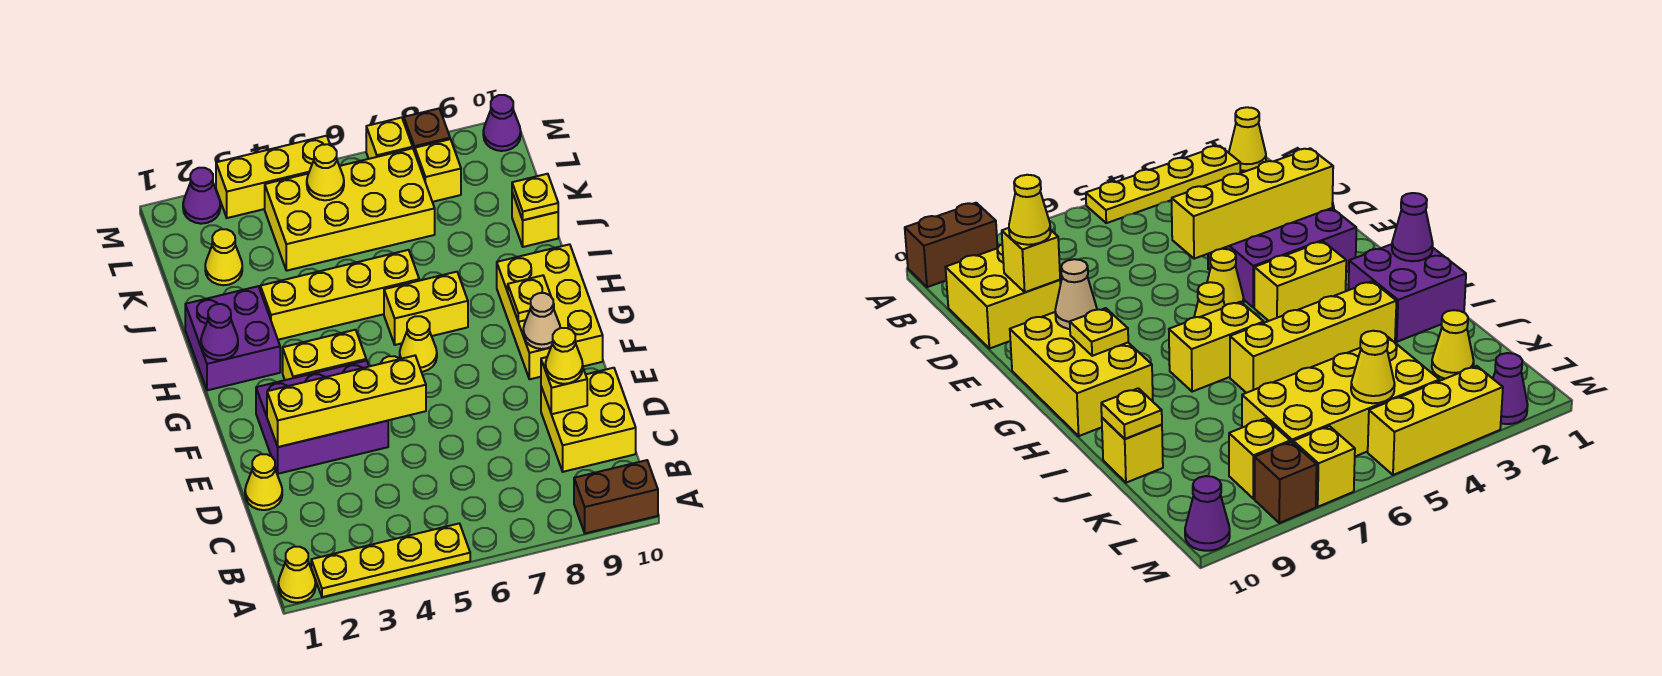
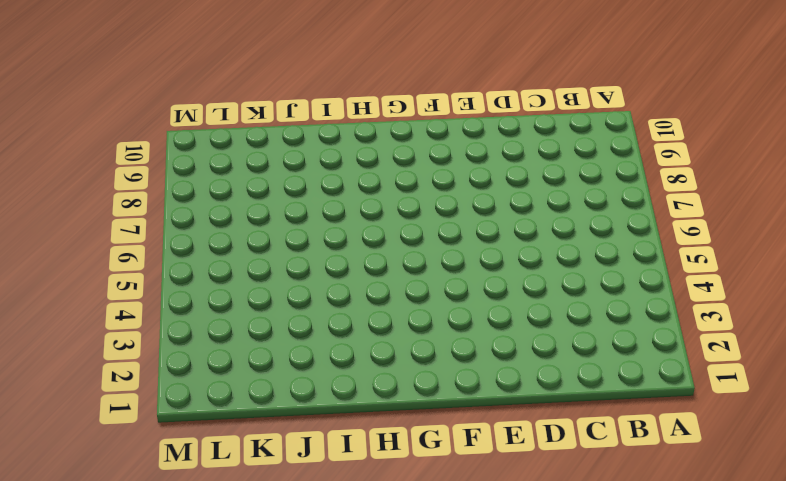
none -> yellow cone A1 level 1
none -> yellow plate A2:A5 level 1
none -> brown brick A9:A10 level 1
none -> yellow brick C9:D10 level 1

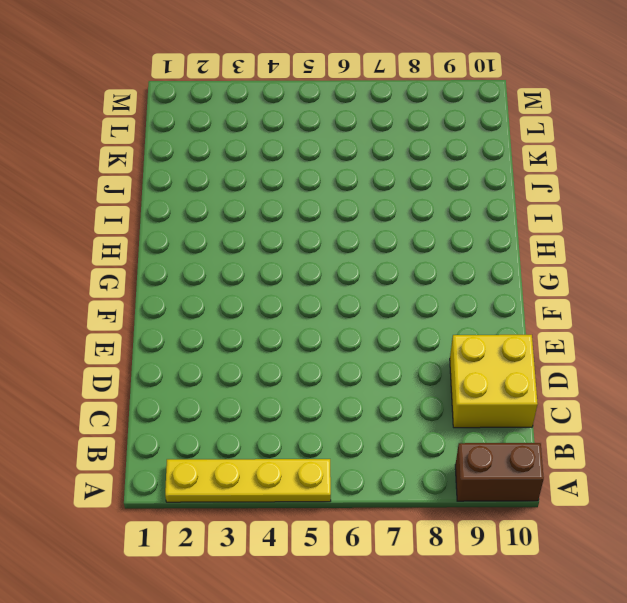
none -> yellow cone A1 level 1
none -> yellow cone D1 level 1
none -> purple brick E2:F4 level 1
none -> yellow cone F5 level 1

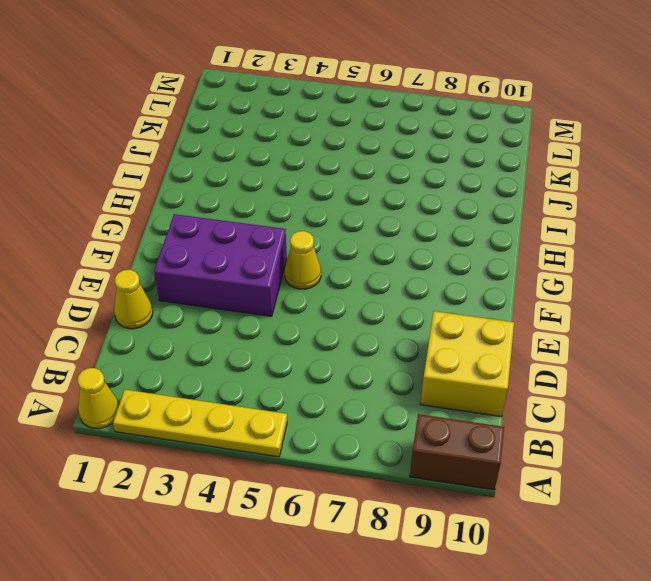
none -> yellow brick F9:H10 level 1
none -> yellow brick G3:G4 level 1
none -> yellow cone G6 level 1
none -> purple brick H1:I2 level 1

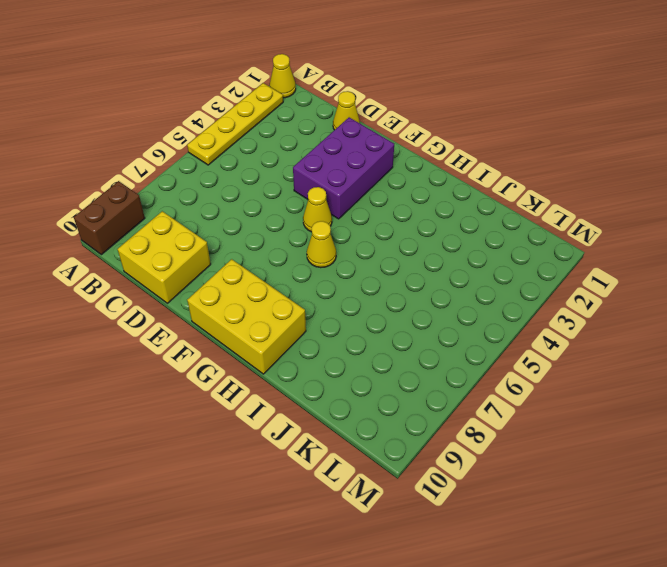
none -> yellow brick G3:G4 level 1
none -> purple brick H1:I2 level 1
none -> yellow brick H6:H7 level 1
none -> yellow brick I3:I6 level 1

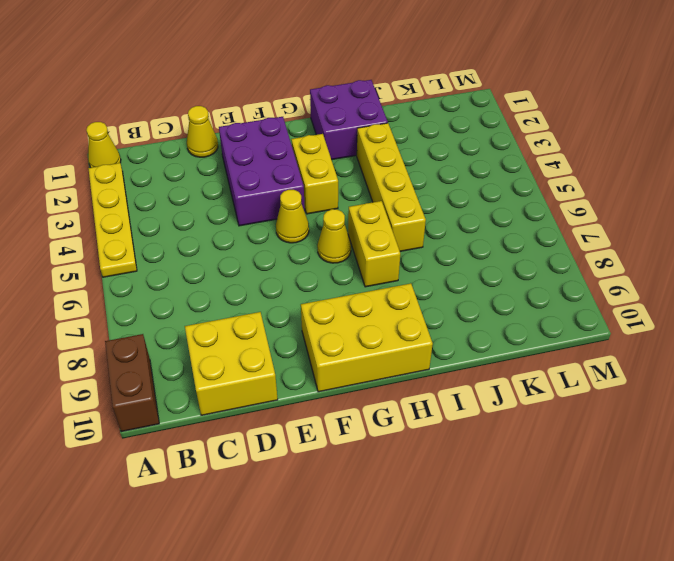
none -> yellow brick J10 level 1
none -> yellow cone K2 level 1
none -> yellow brick K4:L7 level 1
none -> yellow brick L8 level 1

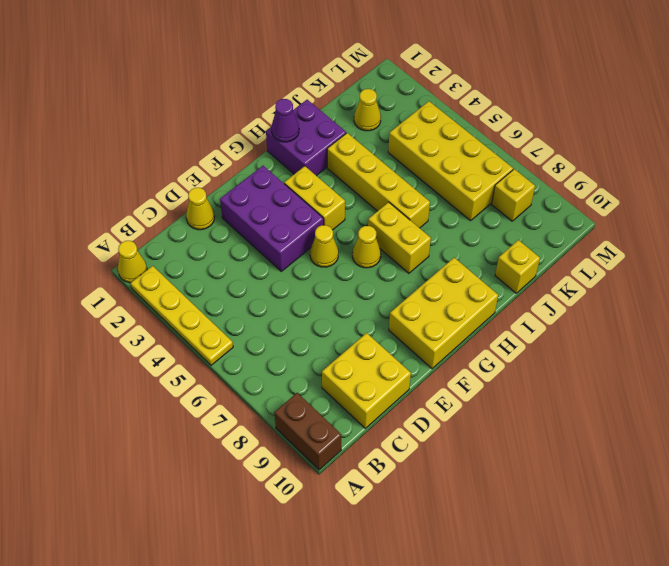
none -> purple cone M2 level 1
none -> yellow brick M3:M5 level 1
none -> yellow brick M7 level 1
none -> brown brick M8 level 1

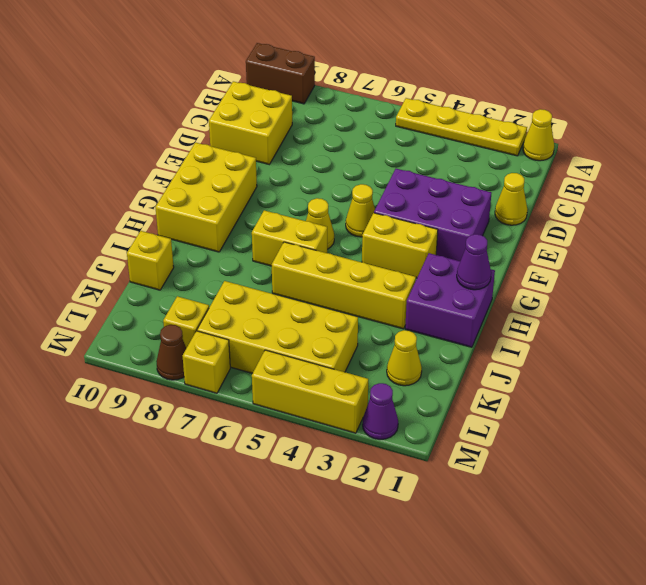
brown cone M8 level 1 -> brown brick M8 level 1
none -> purple cone M10 level 1
none -> yellow brick D9 level 2
none -> yellow brick E2:E5 level 2
none -> tan cone F9 level 2

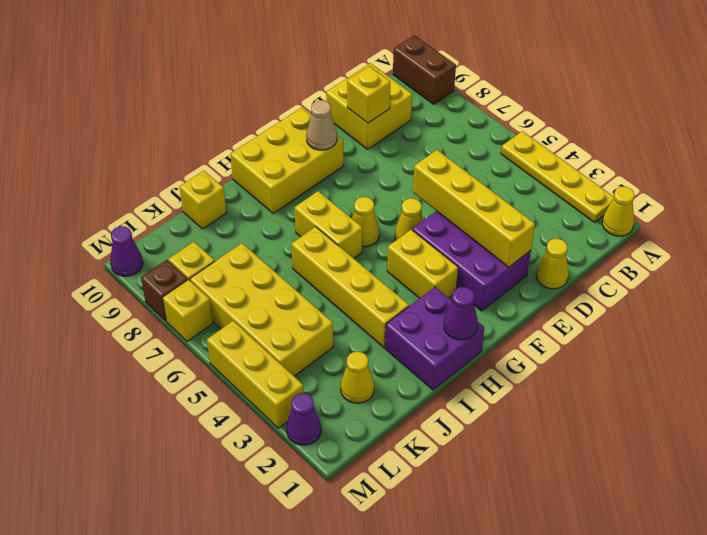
none -> yellow plate G9 level 2
none -> yellow plate J10 level 2
none -> yellow cone L5 level 2
none -> yellow cone D9 level 3

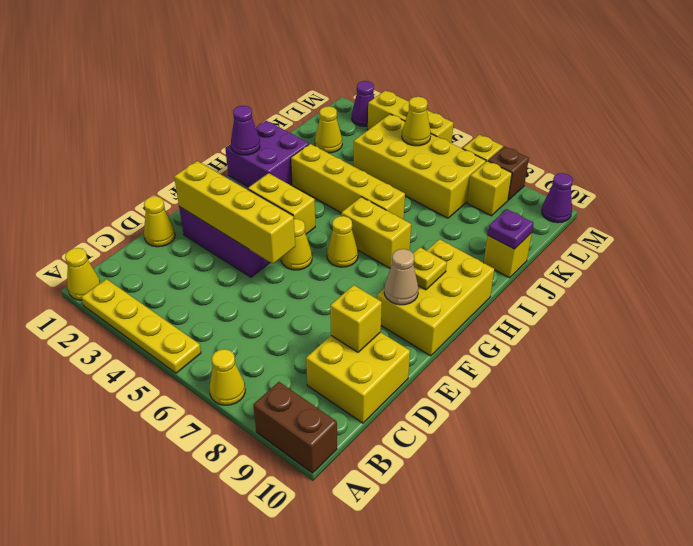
yellow cone A7 level 1 -> yellow cone D9 level 3
purple plate J10 level 2 -> yellow plate J10 level 2

